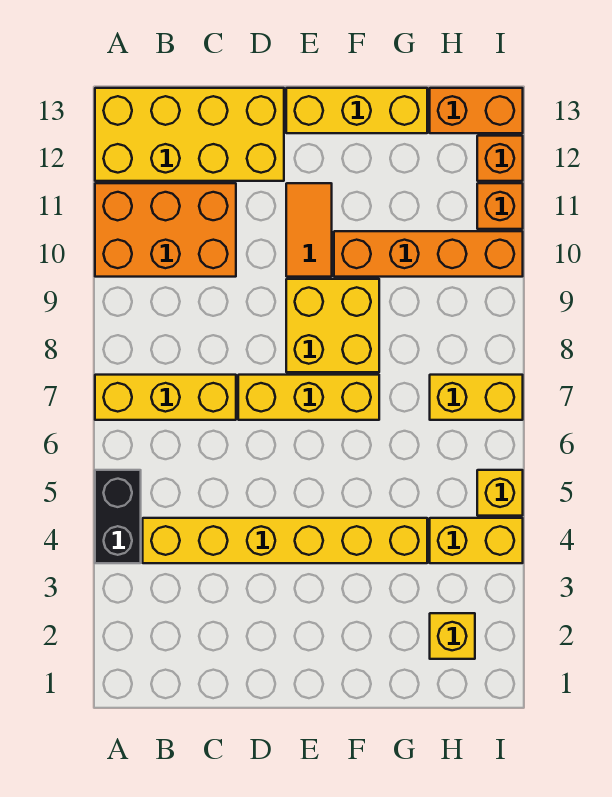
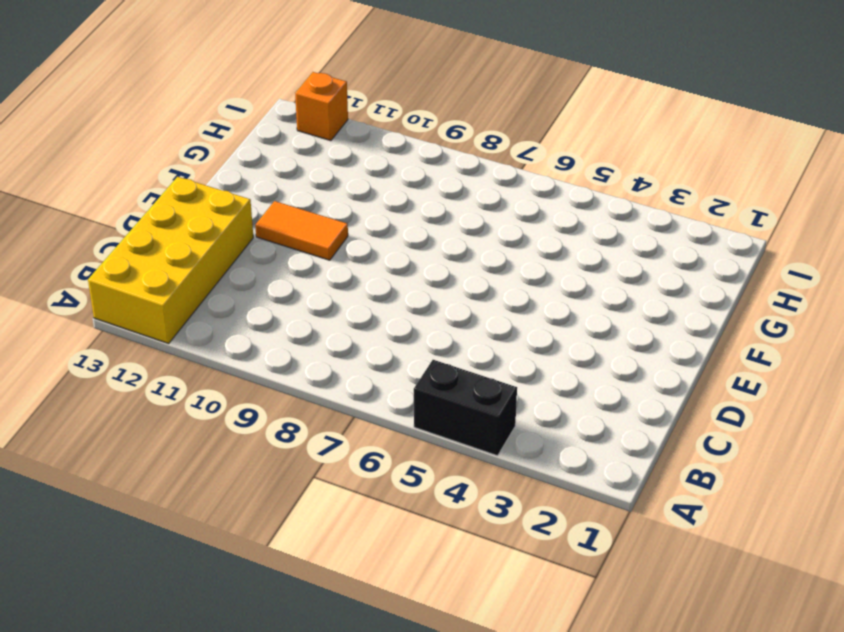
none -> yellow brick A7:C7 level 1
none -> orange brick A10:C11 level 1
none -> yellow brick B4:G4 level 1

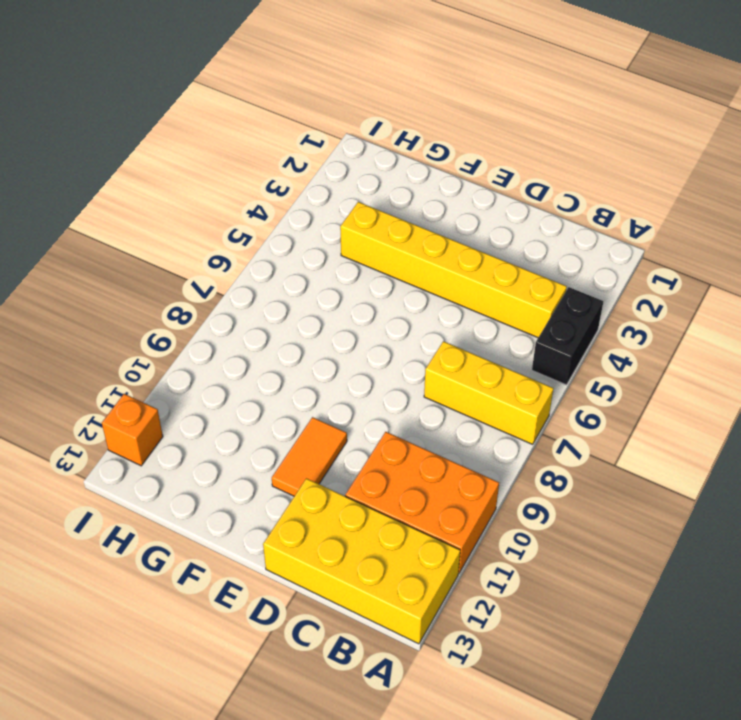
none -> yellow brick D7:F7 level 1
none -> yellow brick E8:F9 level 1
none -> yellow brick E13:G13 level 1

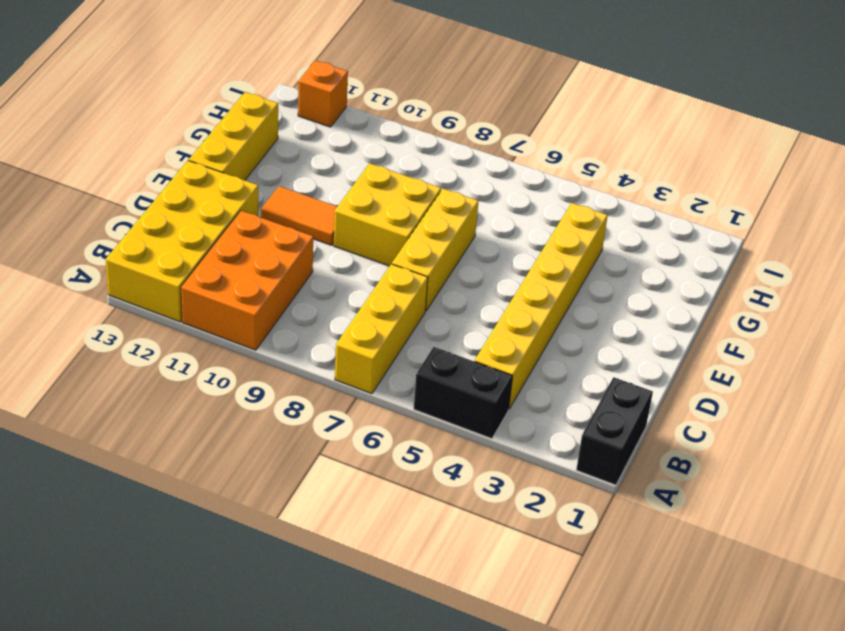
black brick A1:B1 level 1 -> none
none -> orange brick F10:I10 level 1
none -> yellow brick H2 level 1
none -> yellow brick H4:I4 level 1

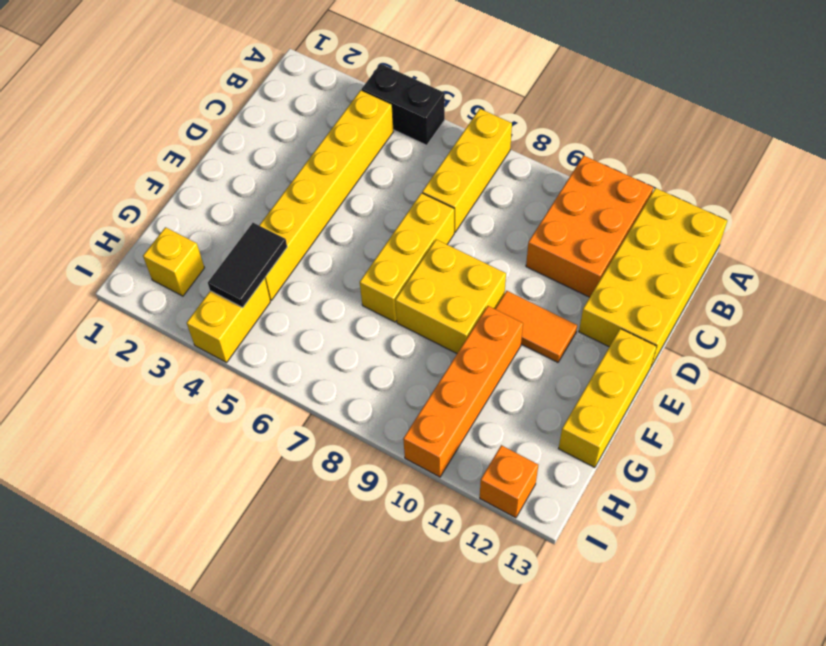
black tile G4:H4 level 2 -> none
none -> yellow brick H7:I7 level 1
none -> orange brick H13:I13 level 1
none -> yellow brick I5 level 1

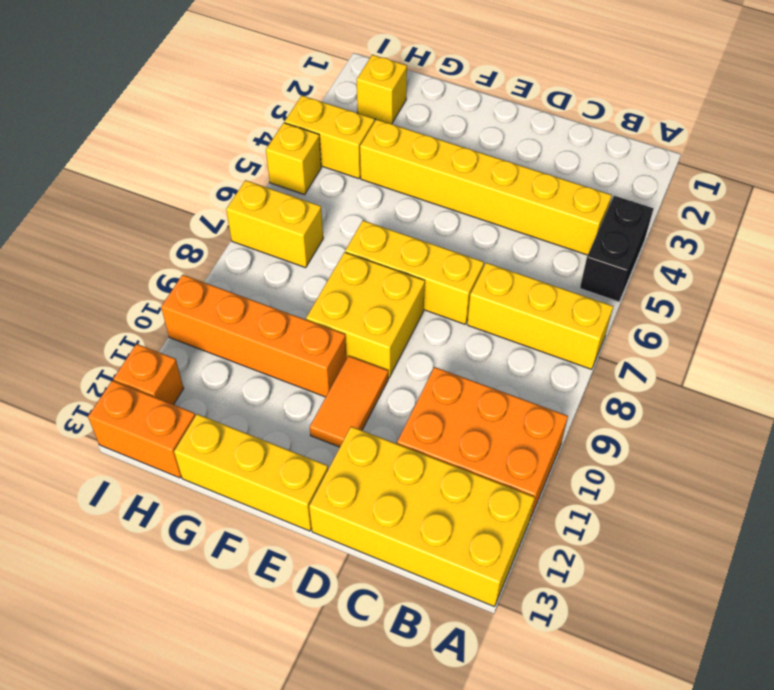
none -> orange brick I11 level 1

